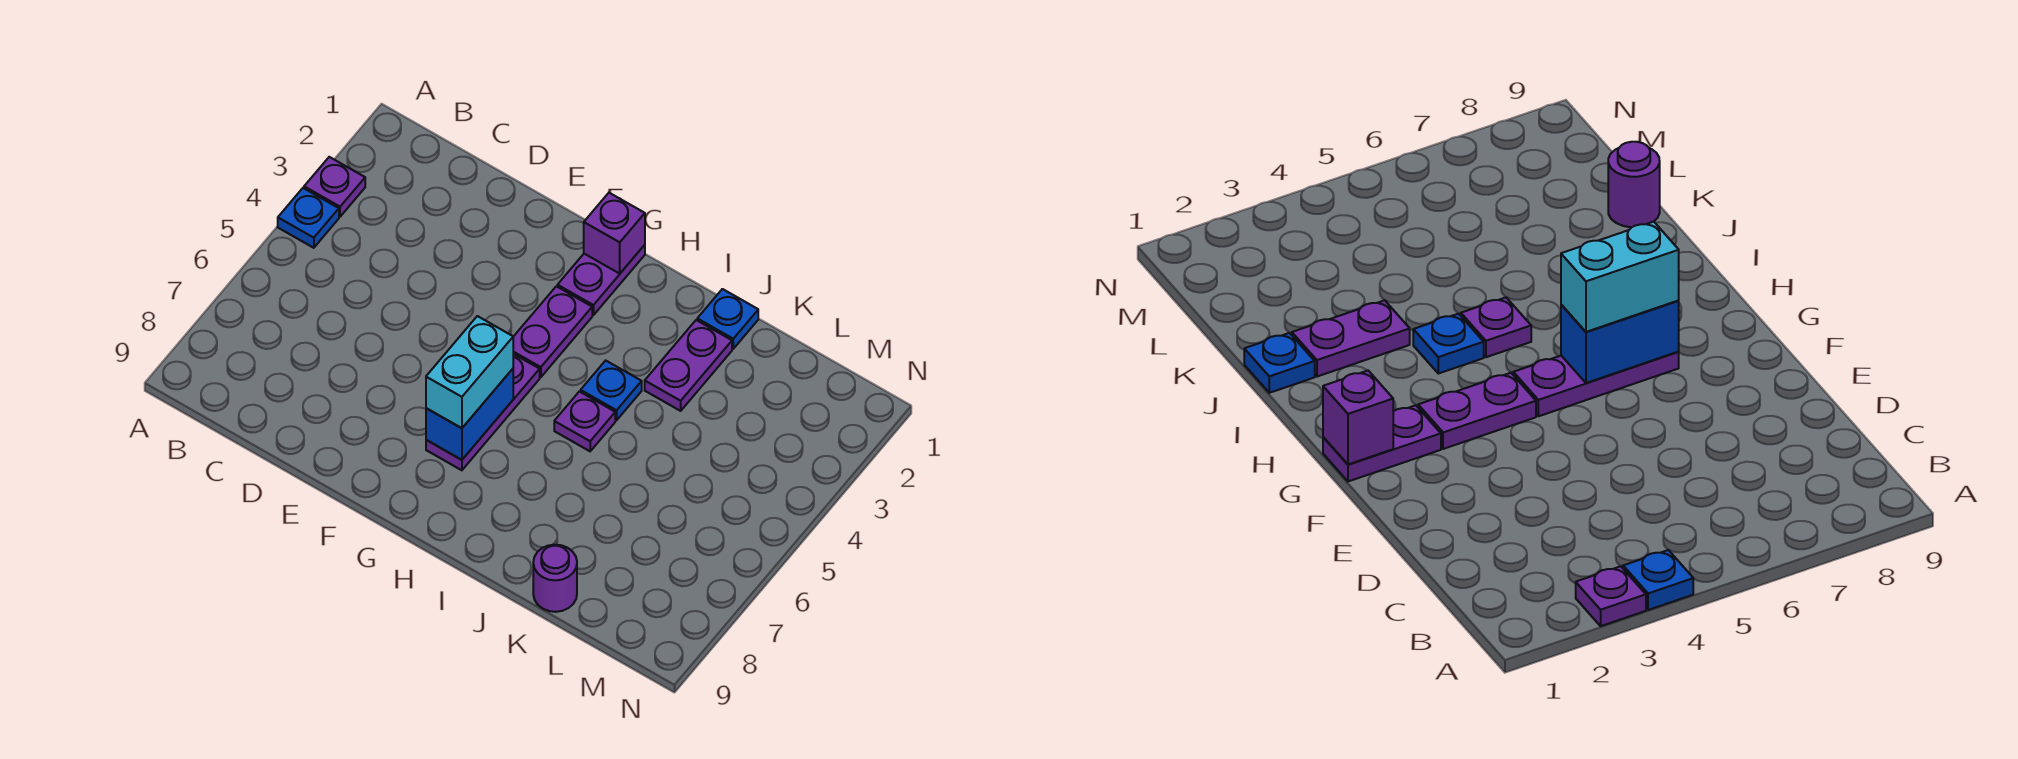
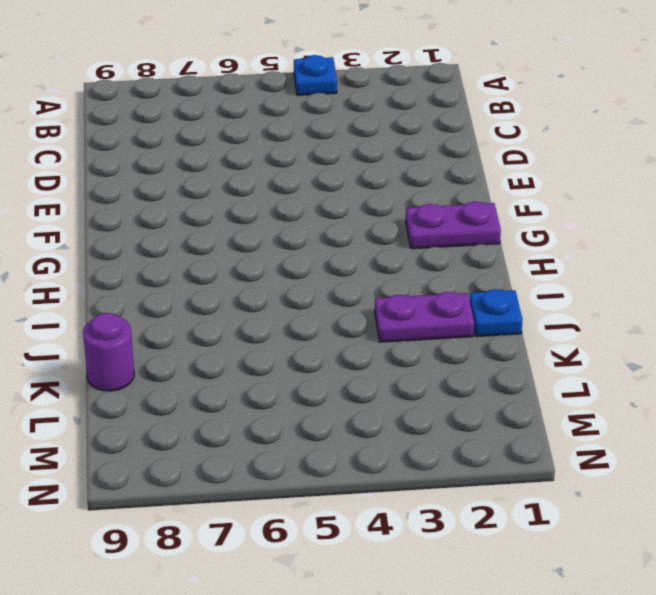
none -> purple plate A3 level 1
none -> purple plate G3:G4 level 1
none -> purple plate G5:G7 level 1

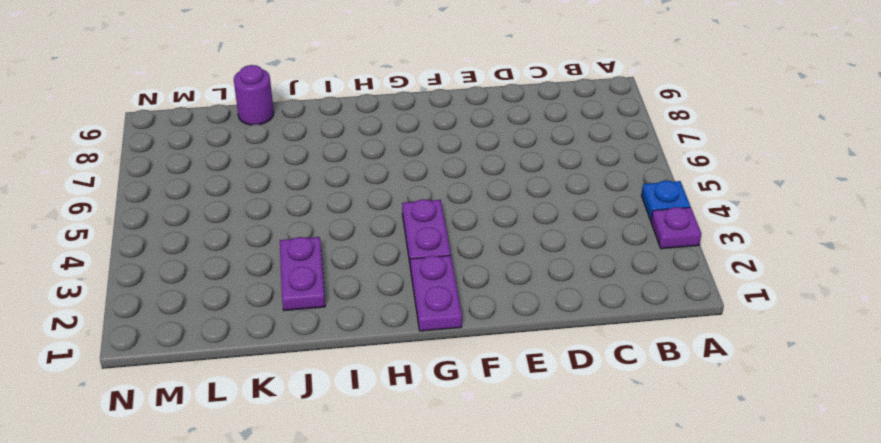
none -> purple plate G5:G7 level 1
none -> blue plate I4 level 1
none -> purple plate I5 level 1

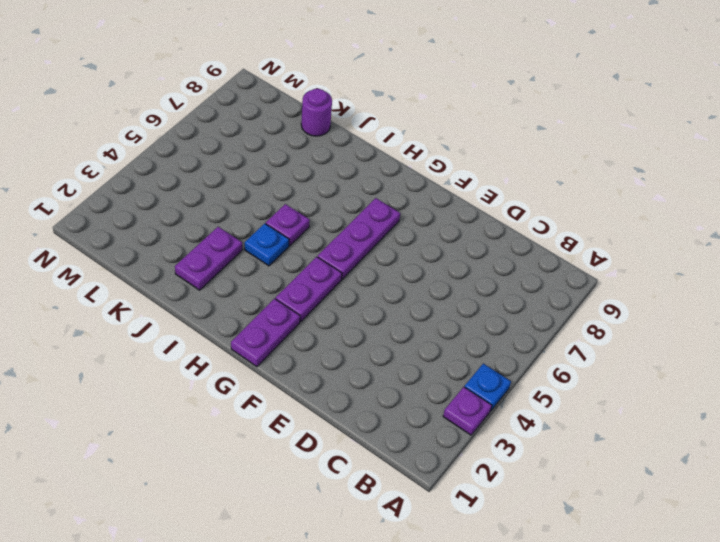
none -> blue plate J1 level 1
none -> purple brick G1 level 2
none -> blue brick G6:G7 level 2

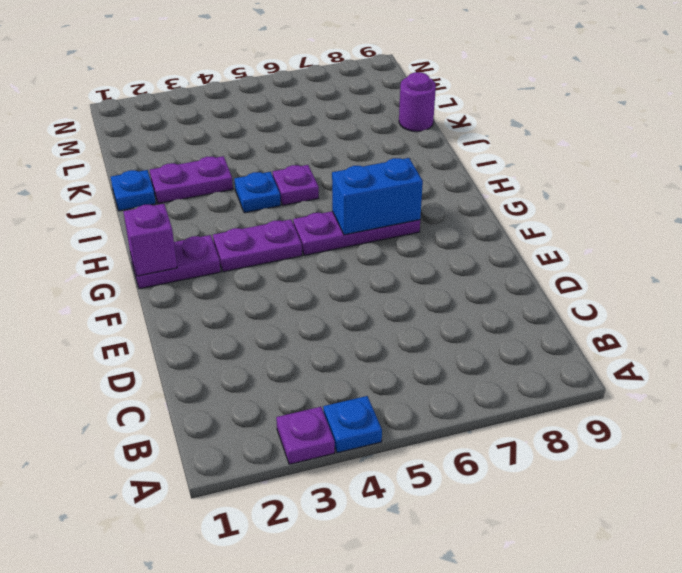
none -> cyan brick G6:G7 level 3

